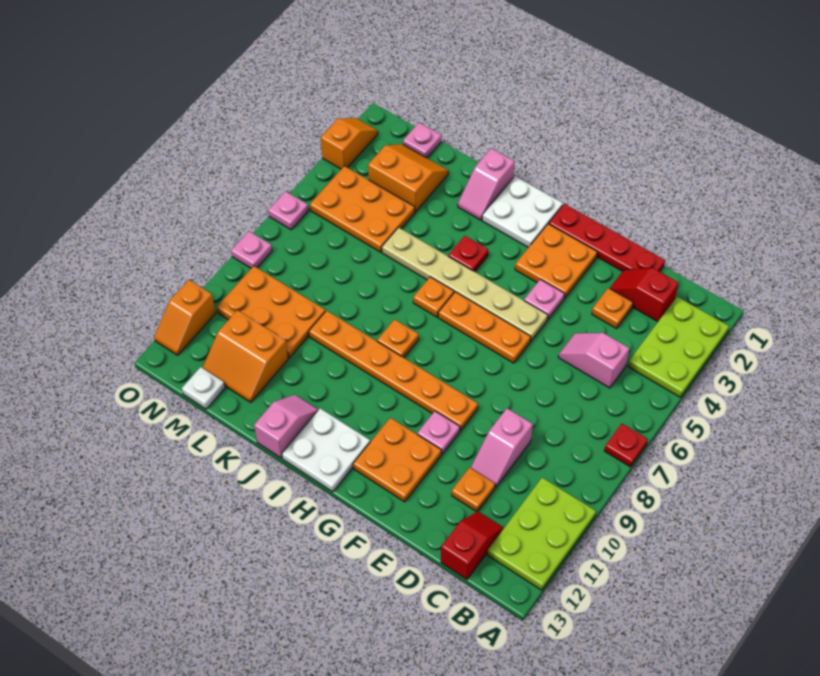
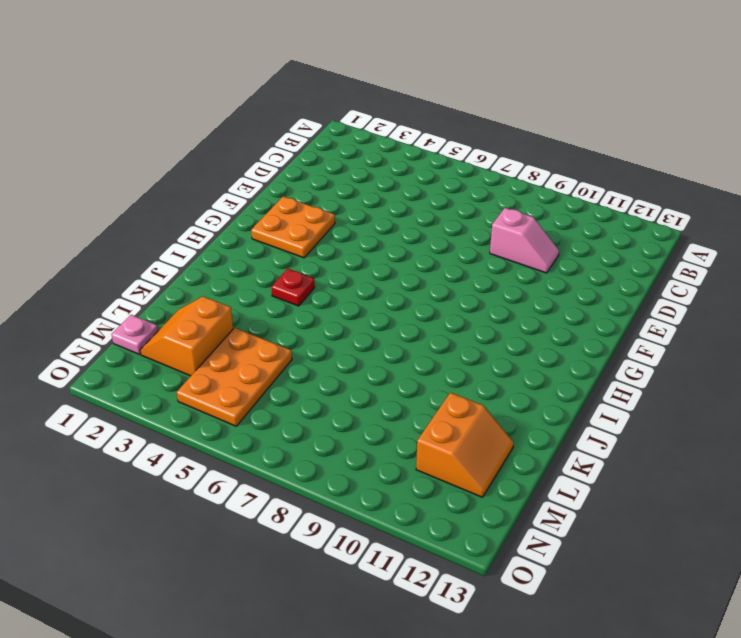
none -> lime plate A2:B4 level 1
none -> red plate A7 level 1
none -> lime plate A10:B12 level 1
none -> red slope C2:D2 level 1 top C

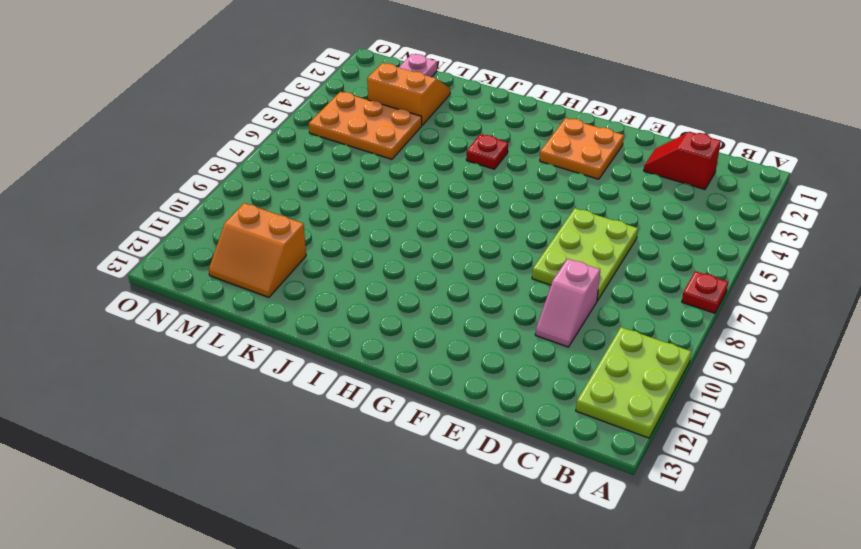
lime plate D6:E8 level 1 -> lime plate A2:B4 level 1
none -> pink slope C5:D5 level 1 top C
none -> red slope C12:C13 level 1 top 13
none -> red plate D1:G1 level 1
none -> orange plate D3 level 1

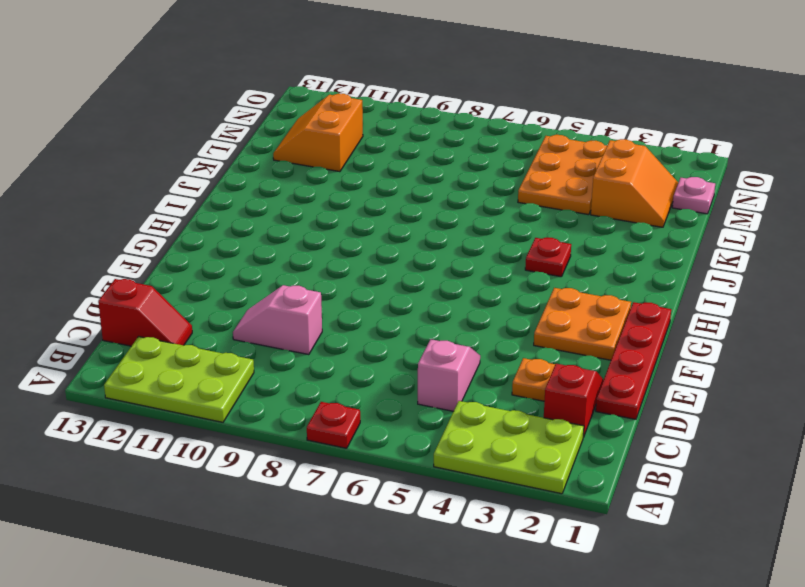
none -> orange plate D11 level 1
none -> pink plate F4 level 1
none -> tan plate F5:K5 level 1
none -> orange plate F6:H6 level 1

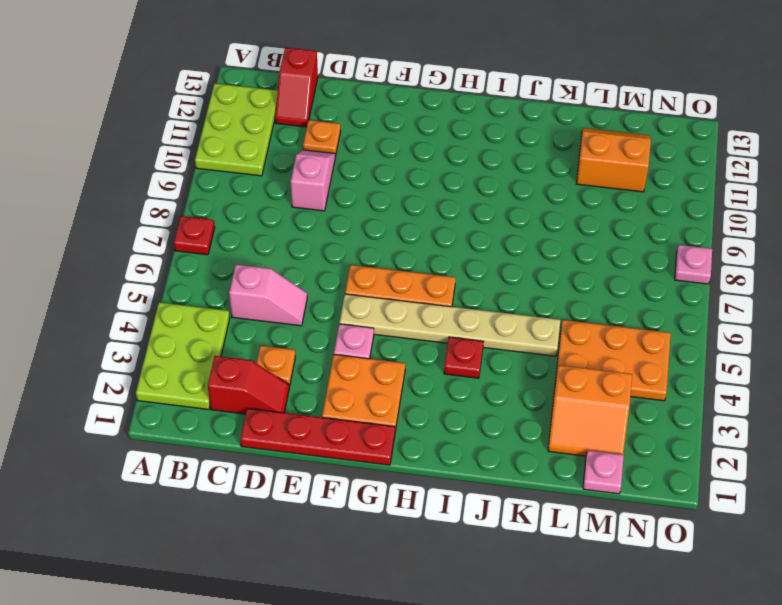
none -> orange plate F9:K9 level 1
none -> pink plate F10 level 1
none -> orange plate F11:G12 level 1
none -> white plate H1:I2 level 1

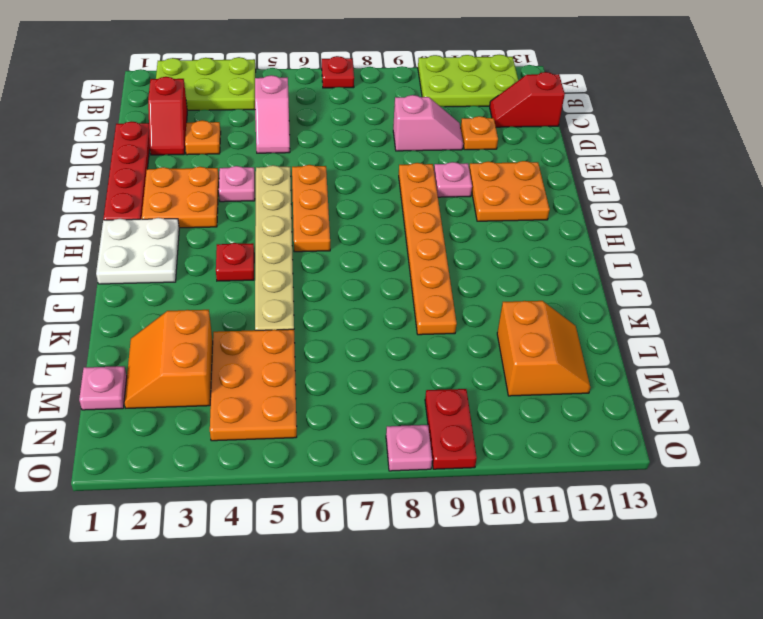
red plate N9:O9 level 1 -> orange plate L9:N10 level 1
none -> white plate H12:I13 level 1
none -> orange plate I6 level 1
none -> orange plate I8 level 1
none -> pink slope J1:J2 level 1 top 1

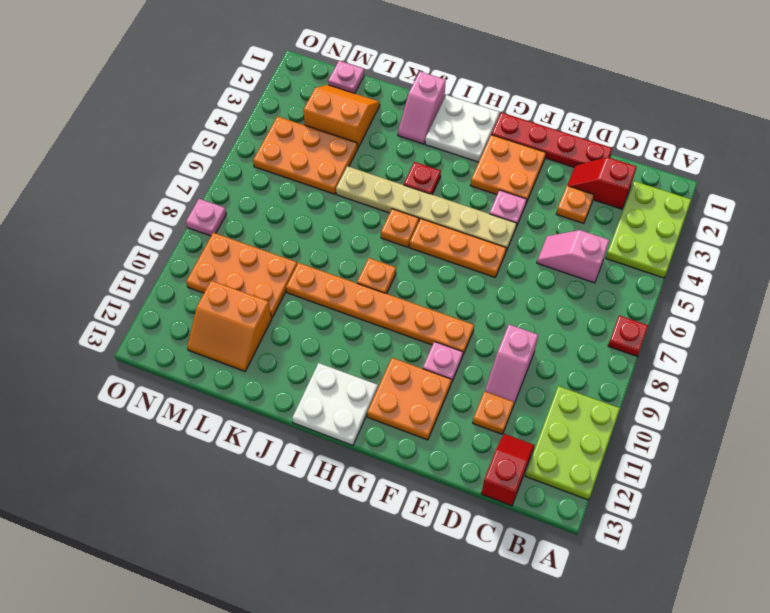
none -> pink slope J12:J13 level 1 top 13
none -> white plate M13 level 1
none -> orange slope O2:O3 level 1 top 3
none -> pink plate O6 level 1

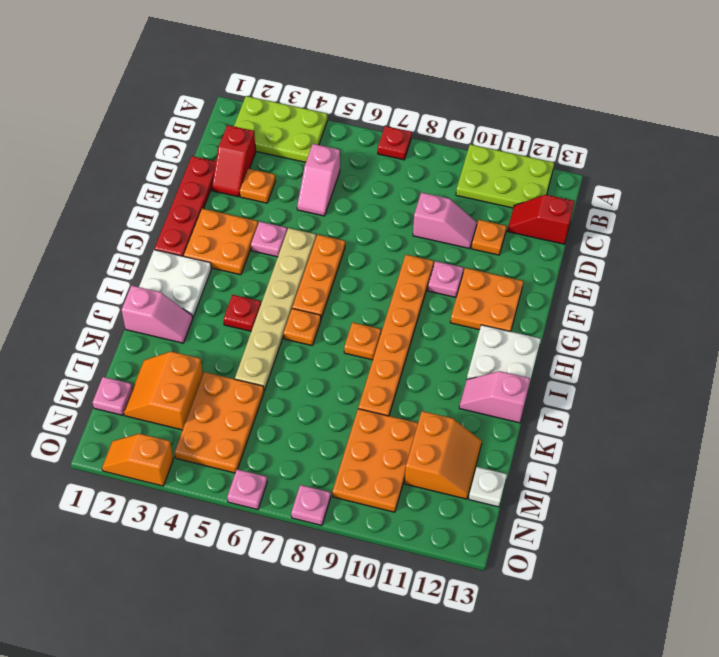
none -> orange slope O11:O12 level 1 top 11

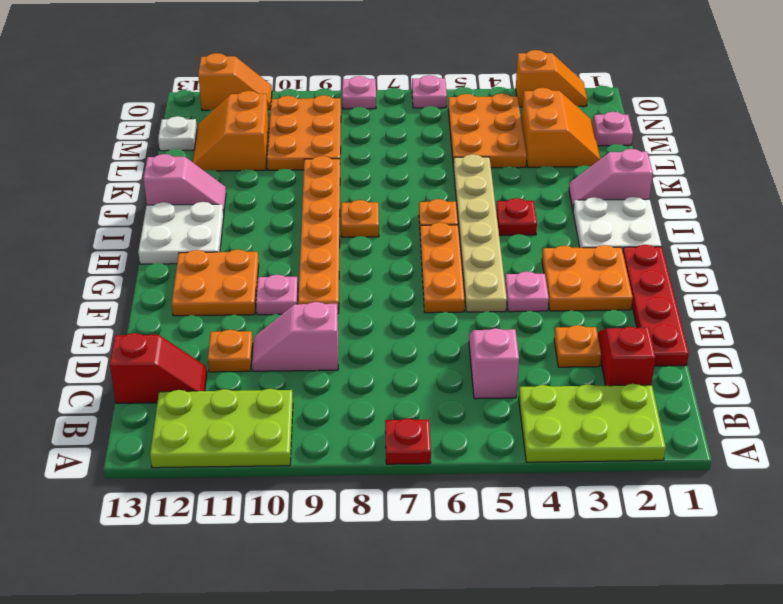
orange slope O11:O12 level 1 top 12 -> orange slope O11:O12 level 1 top 11

